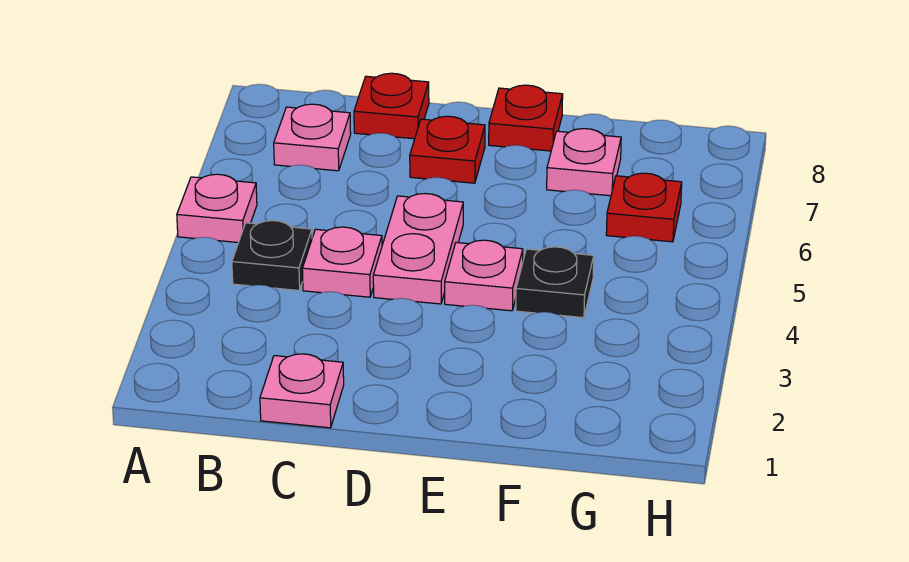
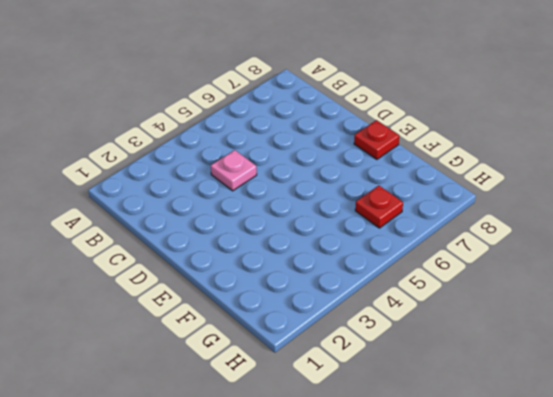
none -> pink plate A5 level 1
none -> black plate B4 level 1
none -> pink plate B7 level 1

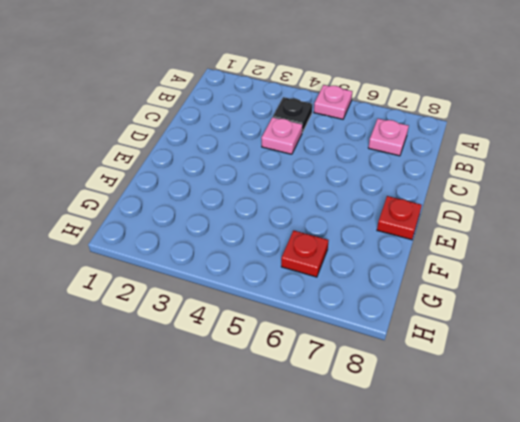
none -> pink plate C1 level 1
none -> red plate C8 level 1
none -> pink plate D4:D5 level 1

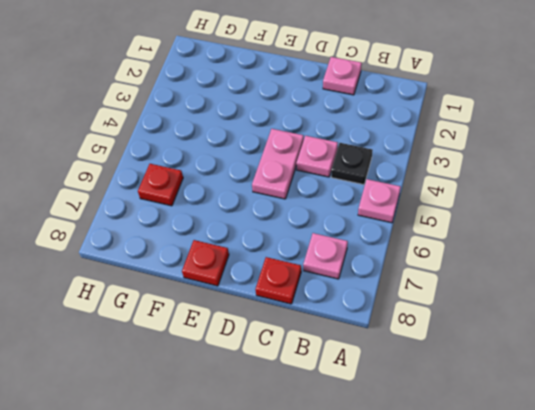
none -> red plate D7 level 1
none -> pink plate E4 level 1
none -> black plate F4 level 1

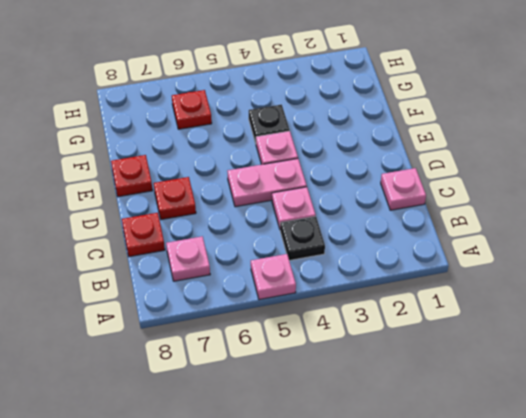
none -> pink plate F7 level 1

